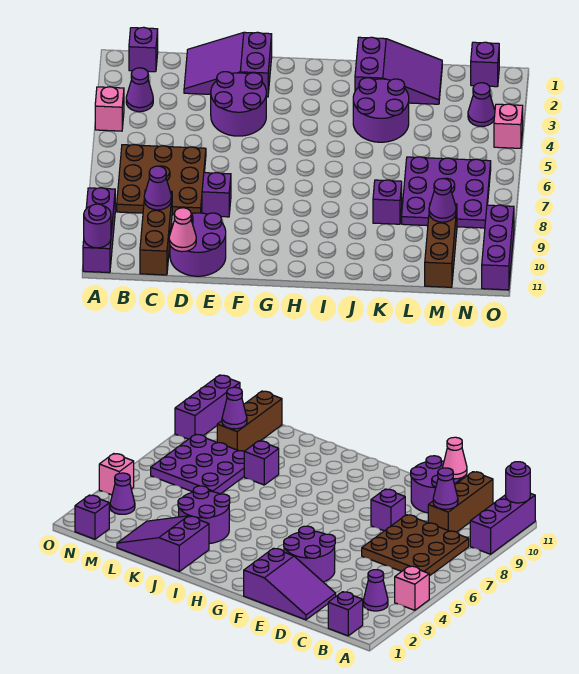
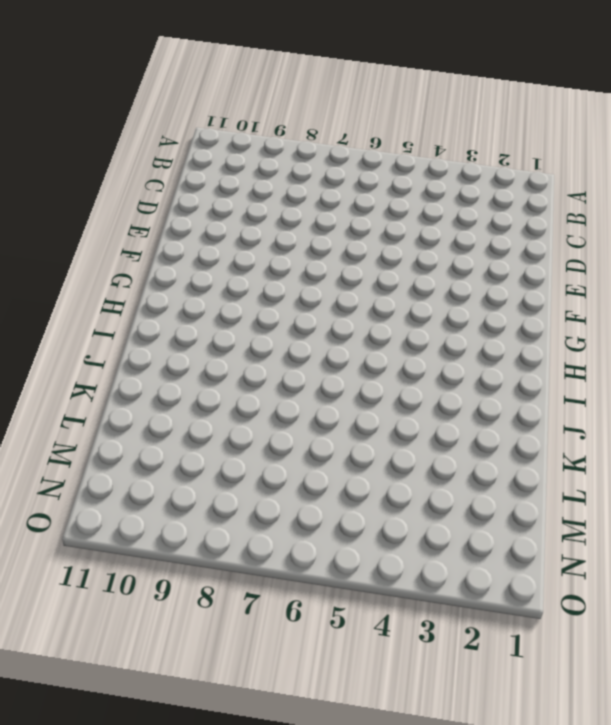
none -> pink brick A4 level 1
none -> purple brick A9:A11 level 1
none -> purple brick B1 level 1

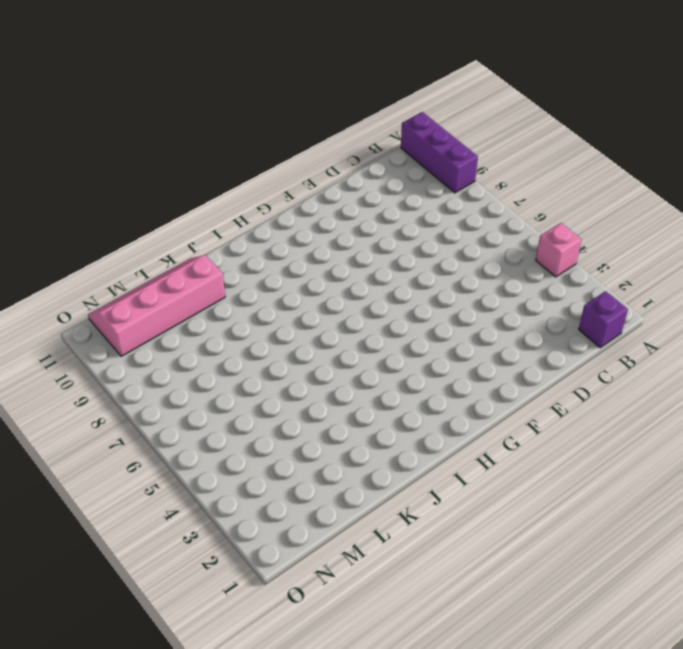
pink slope K10:N11 level 1 top 10 -> brown brick M9:M11 level 1
none -> purple cone B3 level 1
none -> brown plate B6:D8 level 1
none -> brown brick C9:C11 level 1

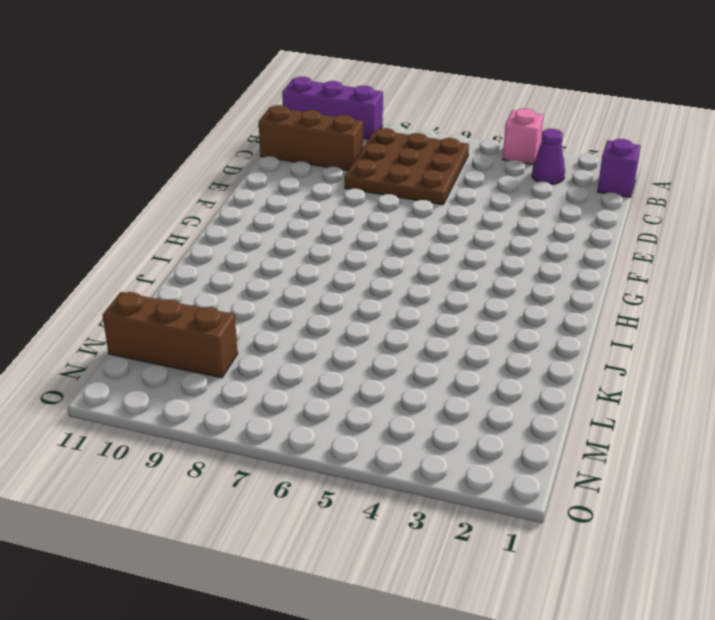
none -> purple slope D1:F2 level 1 top F
none -> purple round brick D10:E11 level 1
none -> purple round brick E3:F4 level 1

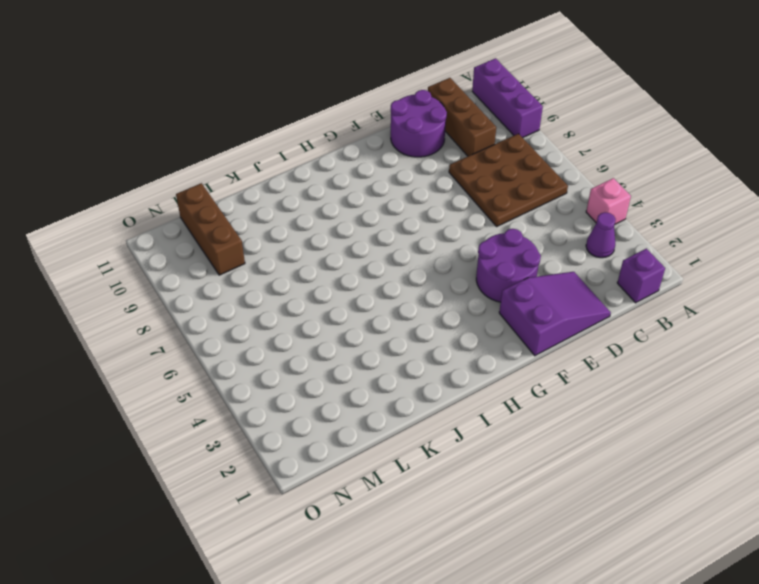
none -> purple brick E8 level 1
none -> purple slope J1:L2 level 1 top J
none -> purple round brick J3:K4 level 1

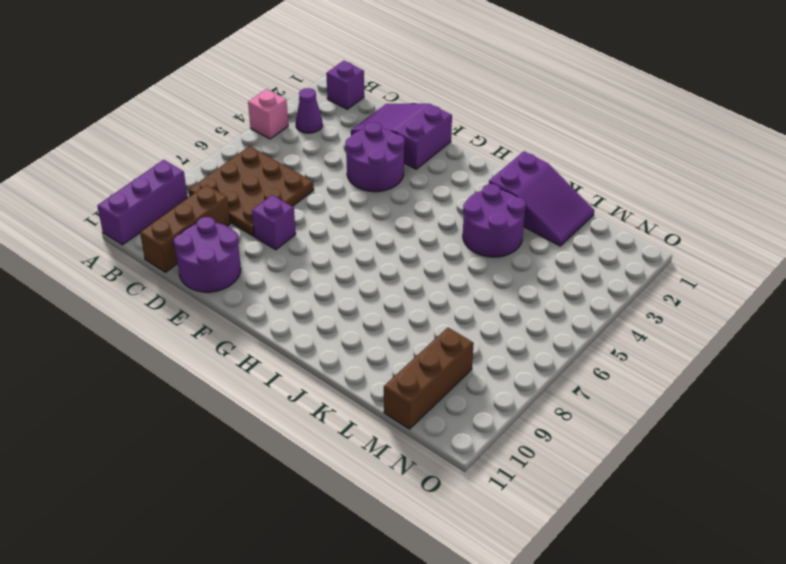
none -> purple brick K8 level 1
none -> purple plate L6:N8 level 1
none -> purple brick N1 level 1

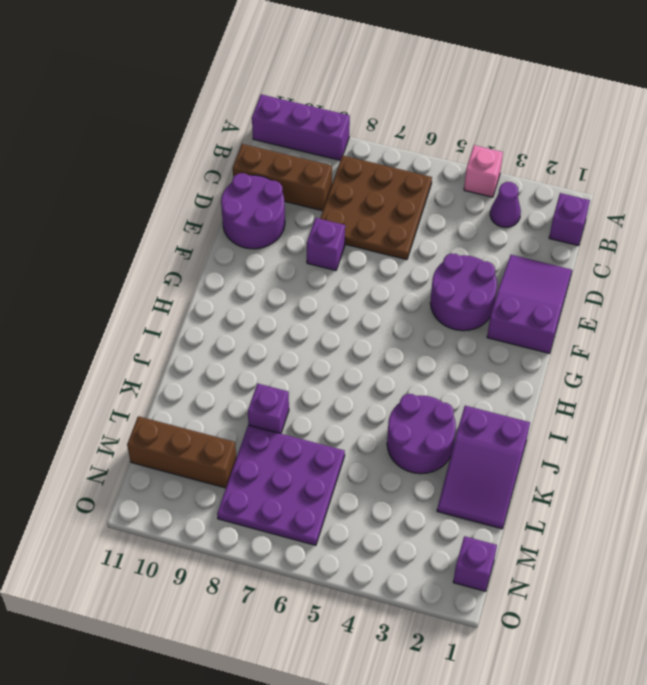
none -> purple cone N3 level 1
none -> pink brick O4 level 1
none -> purple brick O9:O11 level 1

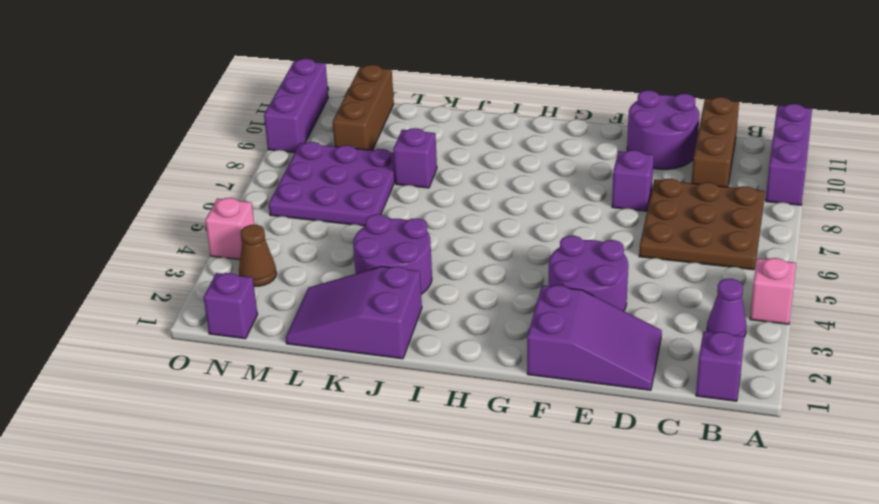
brown cone N3 level 1 -> purple cone N3 level 1
none -> purple round brick A11 level 2
none -> purple cone C9 level 2
none -> pink cone D11 level 2

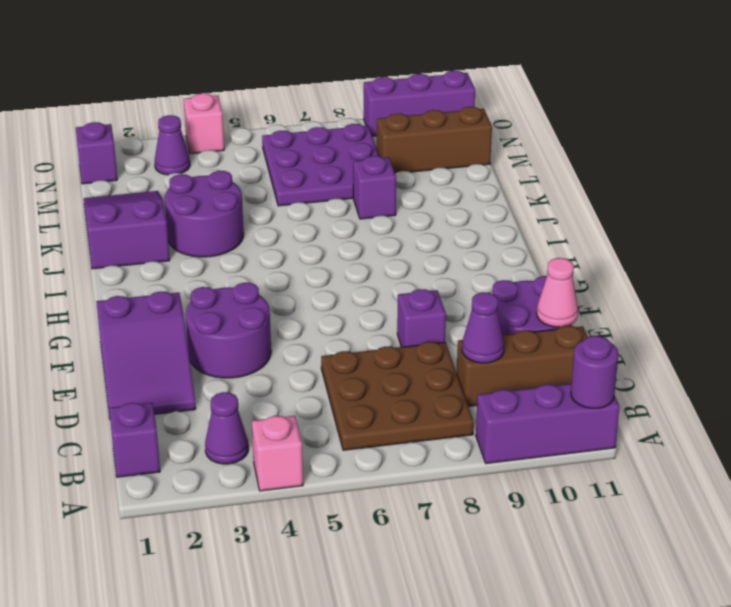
none -> purple cone M9 level 2

